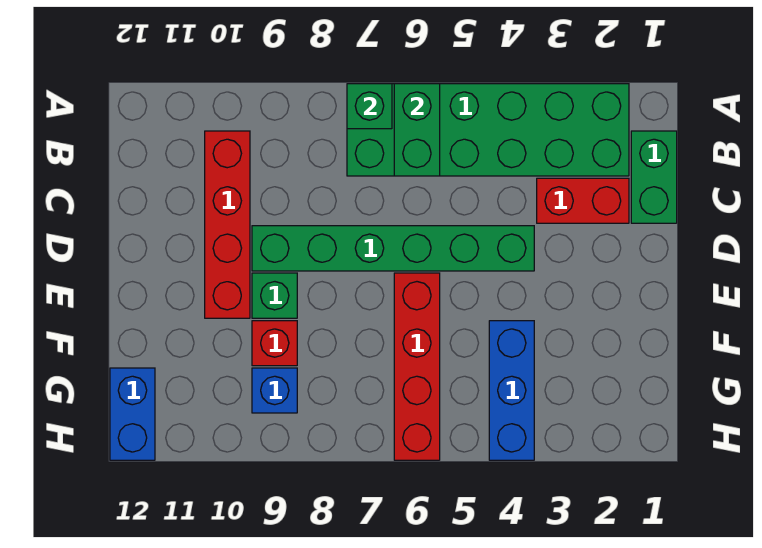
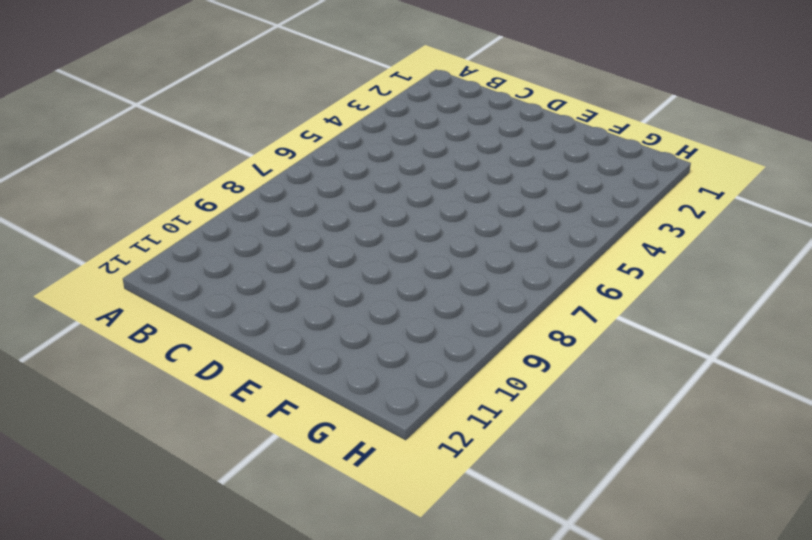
none -> green brick A2:B7 level 1
none -> green brick B1:C1 level 1
none -> red brick B10:E10 level 1

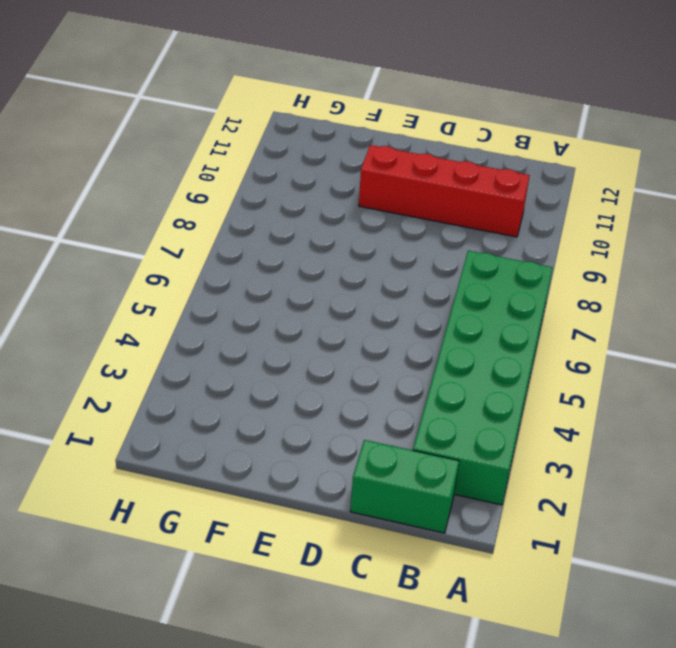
none -> red brick C2:C3 level 1
none -> green brick D4:D9 level 1
none -> red brick E6:H6 level 1

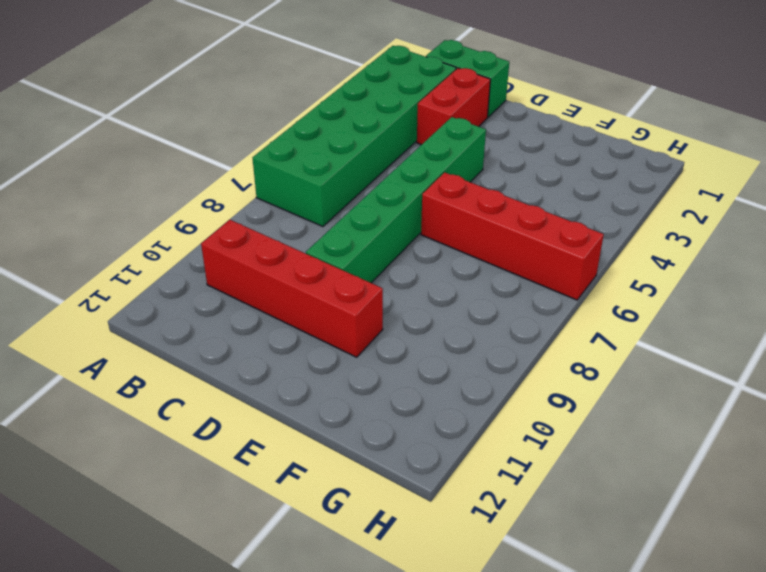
none -> green brick E9 level 1
none -> blue brick F4:H4 level 1
none -> red brick F9 level 1

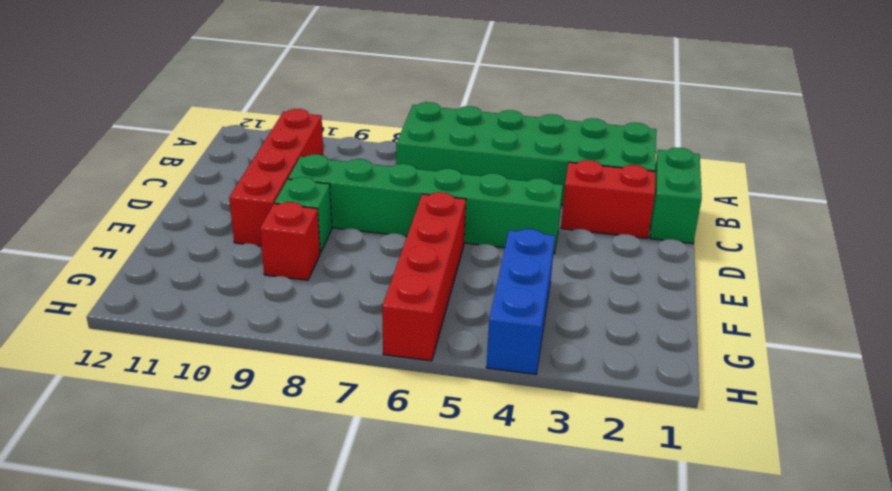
none -> blue brick G9 level 1
none -> blue brick G12:H12 level 1
none -> green brick A6:B6 level 2

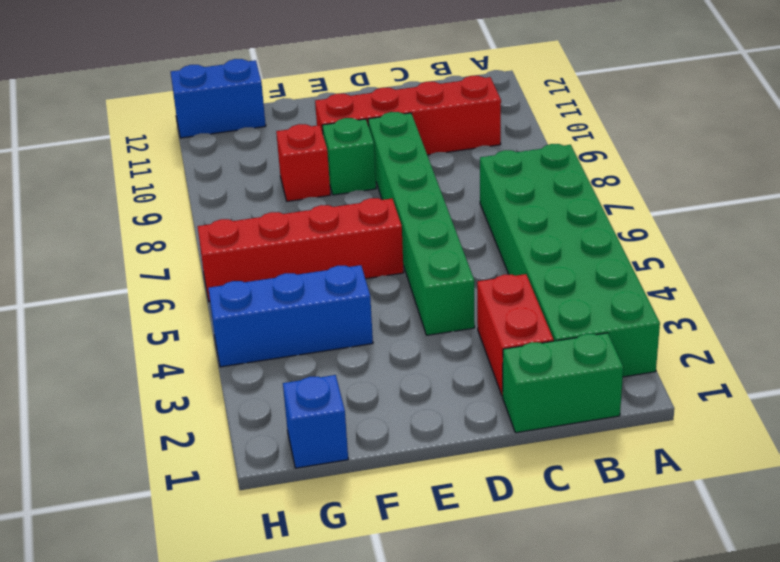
blue brick G1 level 1 -> blue brick G9 level 1
none -> green brick A6:B6 level 2
none -> green brick A7 level 2

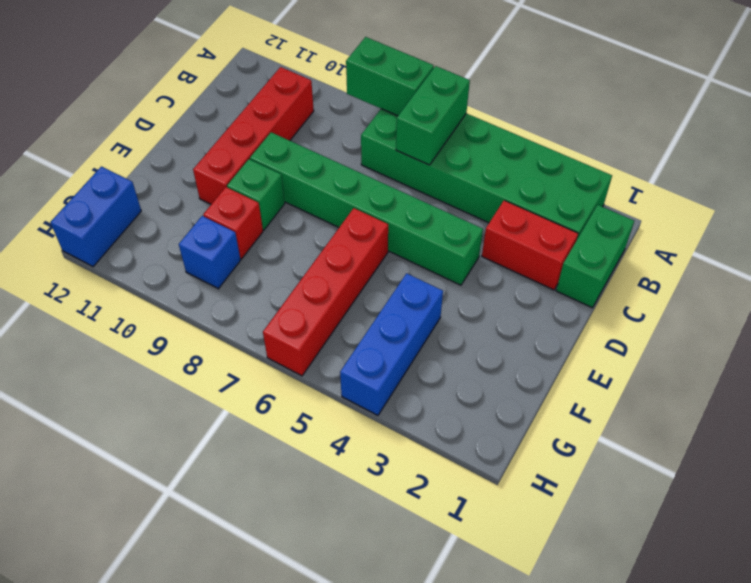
green brick A7:A8 level 2 -> green brick A7 level 2

